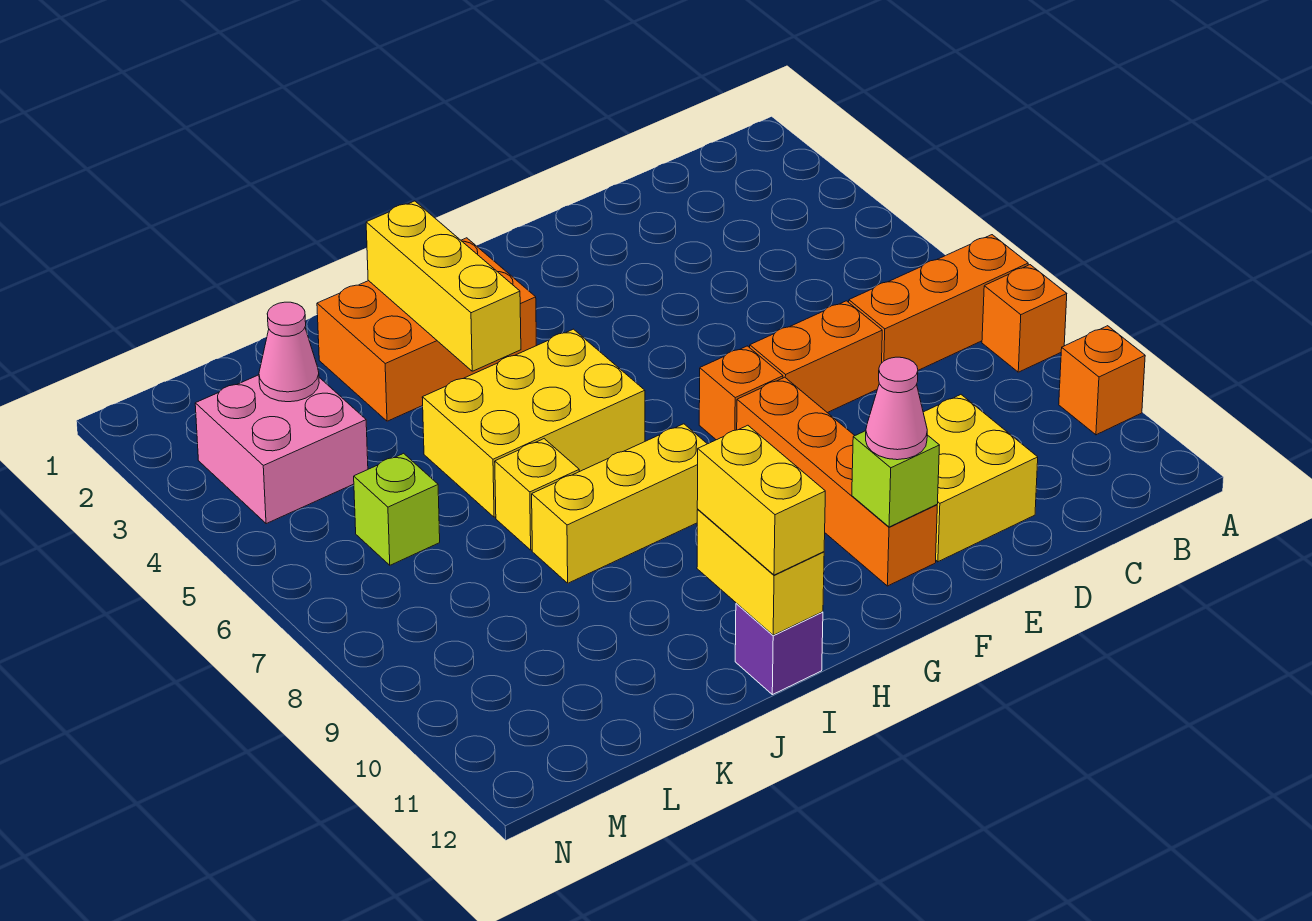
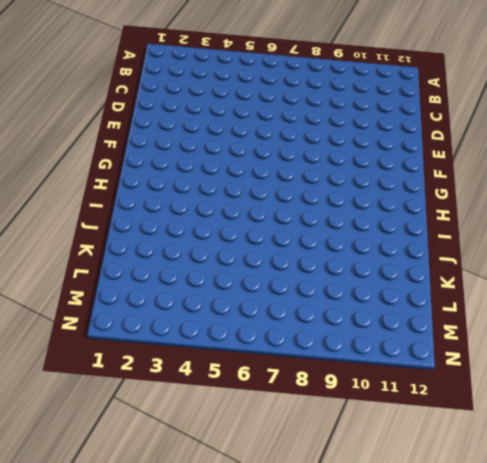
none -> orange brick A7:C7 level 1
none -> orange brick A8 level 1
none -> orange brick A10 level 1

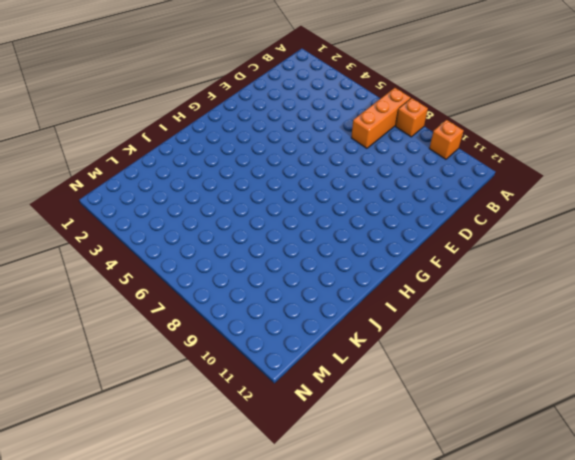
none -> orange brick D7:E7 level 1
none -> yellow brick D10:E11 level 1
none -> orange brick F7 level 1

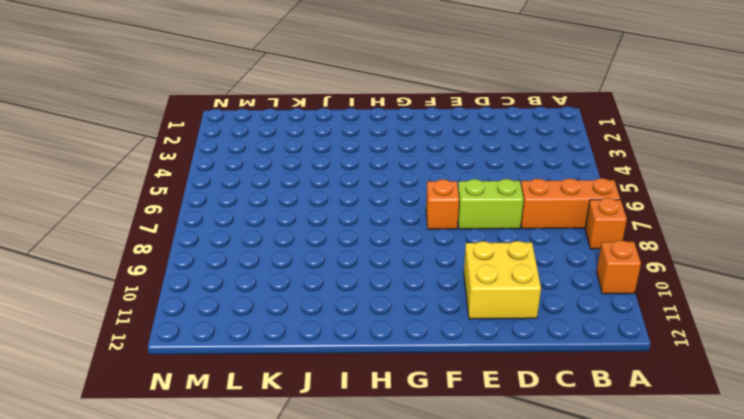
lime brick D7:E7 level 1 -> orange brick D7:E7 level 1
none -> orange brick F8:F11 level 1
none -> orange brick H2:J3 level 1
none -> yellow brick H5:J6 level 1

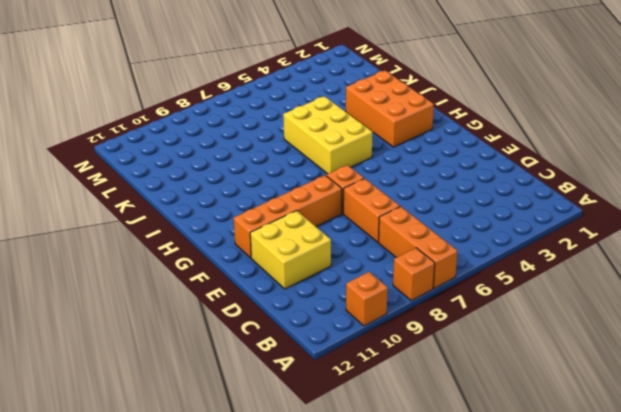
none -> yellow brick H8:J8 level 1
none -> purple brick I12 level 1
none -> yellow brick J7 level 1

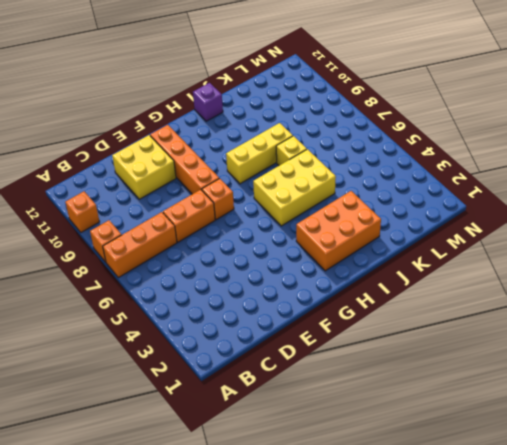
none -> pink brick L3:M4 level 1
none -> lime brick L6 level 1
none -> lime brick F11 level 2

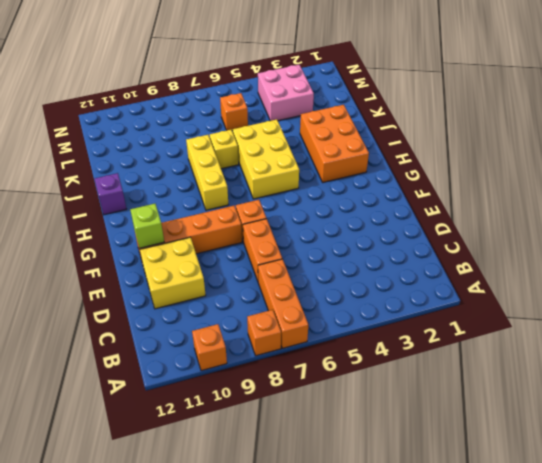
orange brick L6 level 1 -> lime brick L6 level 1
none -> yellow brick I2:I4 level 2
none -> yellow brick I11:I12 level 2
none -> pink cone L3 level 2

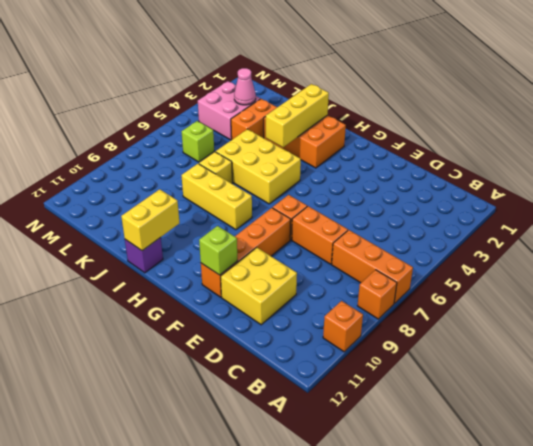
orange brick K3:K4 level 1 -> none
none -> pink cone F11 level 3
none -> yellow brick I11:I12 level 3

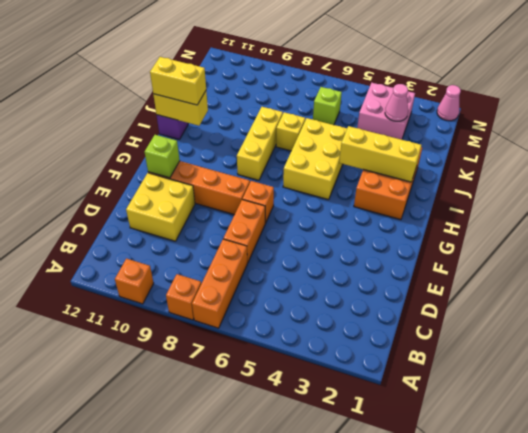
pink cone N1 level 1 -> pink cone F11 level 3

